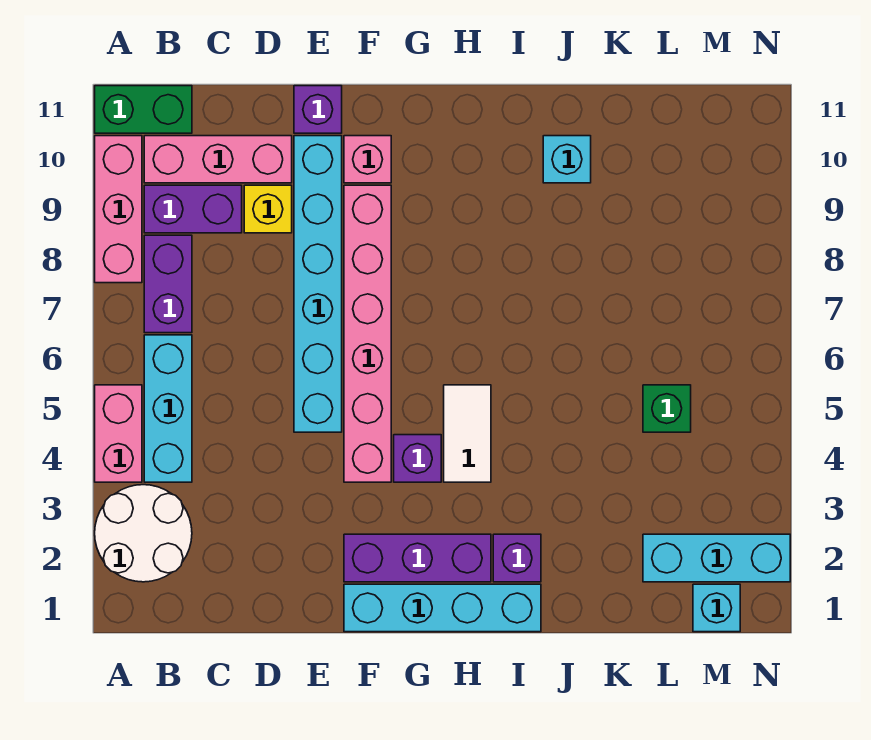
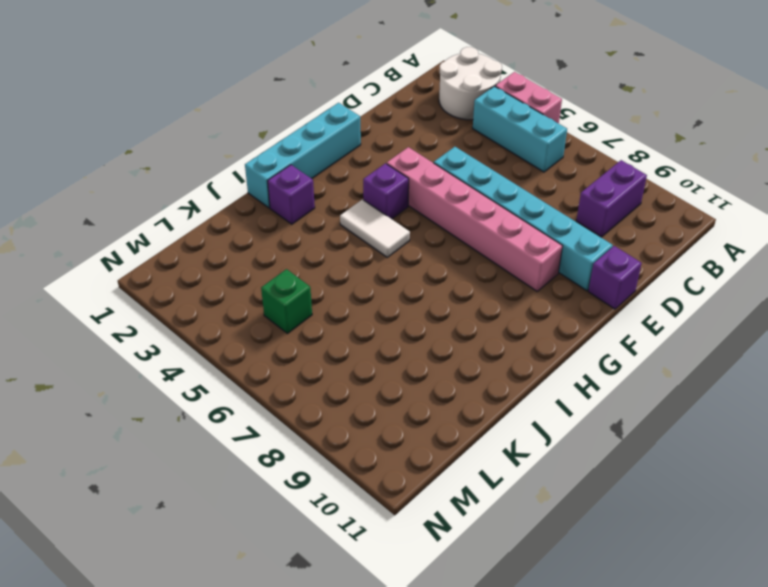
none -> pink brick A8:A10 level 1
none -> green brick A11:B11 level 1
none -> purple brick B7:B8 level 1

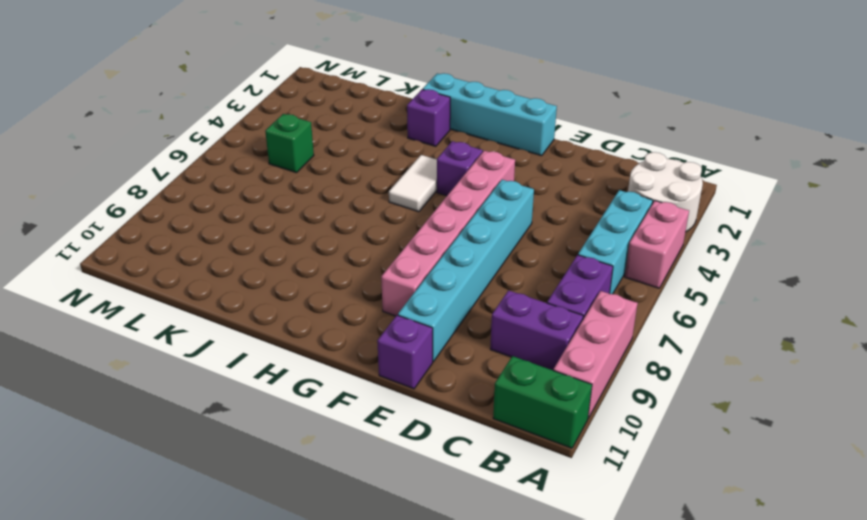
none -> pink brick B10:D10 level 1
none -> yellow brick D9 level 1
none -> purple brick F2:H2 level 1

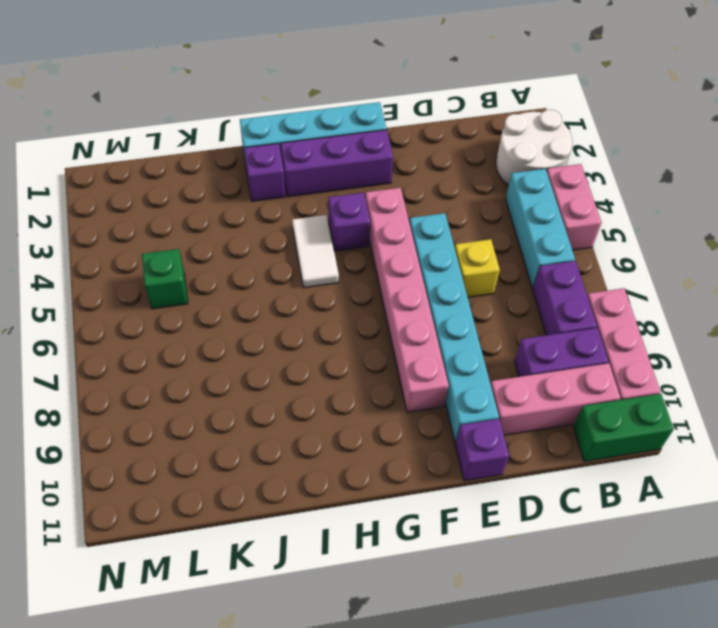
yellow brick D6 level 1 -> yellow brick D9 level 1
none -> pink brick F10 level 1
none -> cyan brick J10 level 1
none -> cyan brick L2:N2 level 1

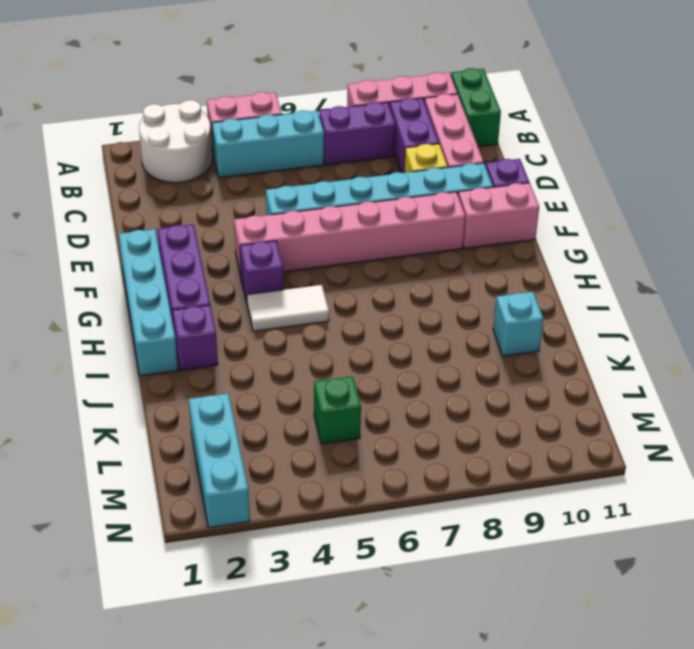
pink brick F10:F11 level 1 -> pink brick F10 level 1
none -> cyan brick M1 level 1

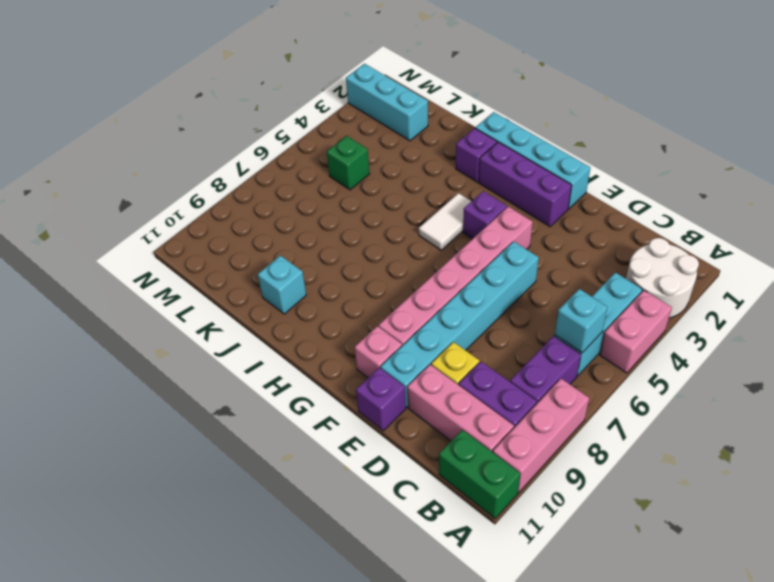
cyan brick B6 level 2 -> cyan brick M1 level 1

